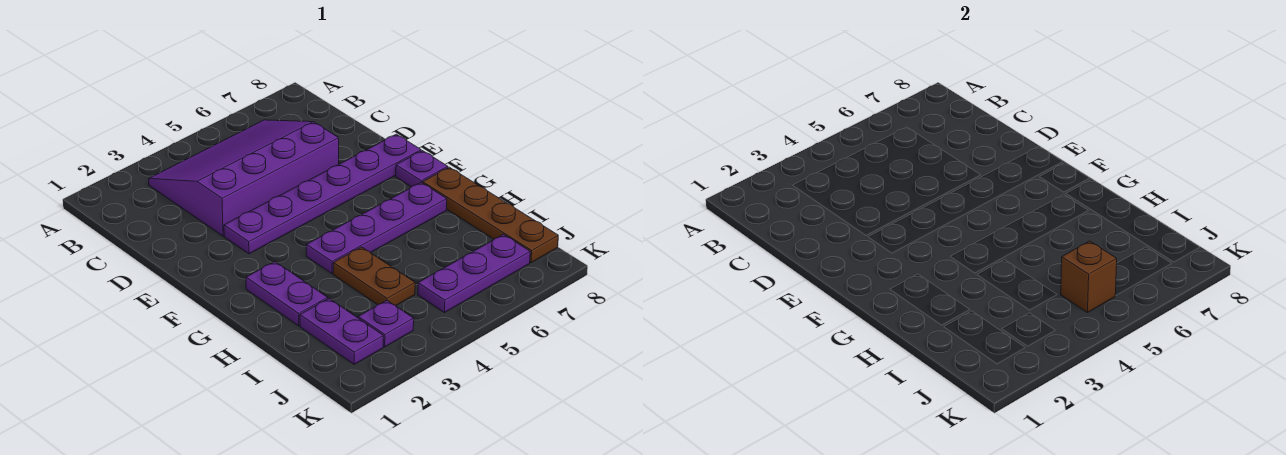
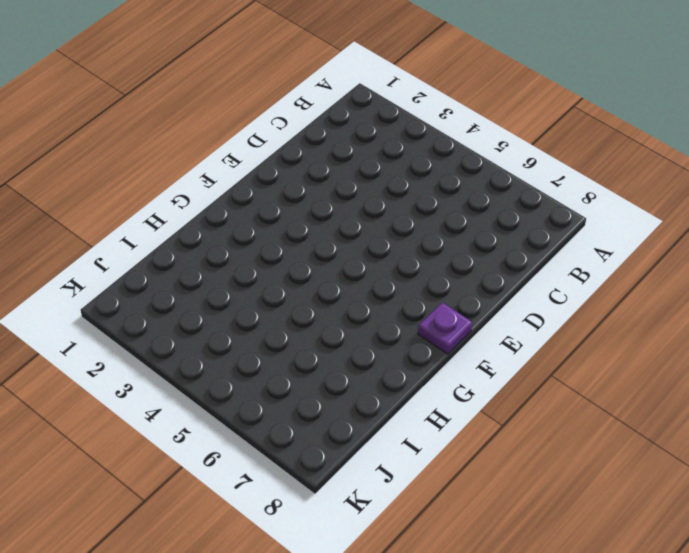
none -> purple slope B3:D6 level 1 top D
none -> purple plate E3:E8 level 1

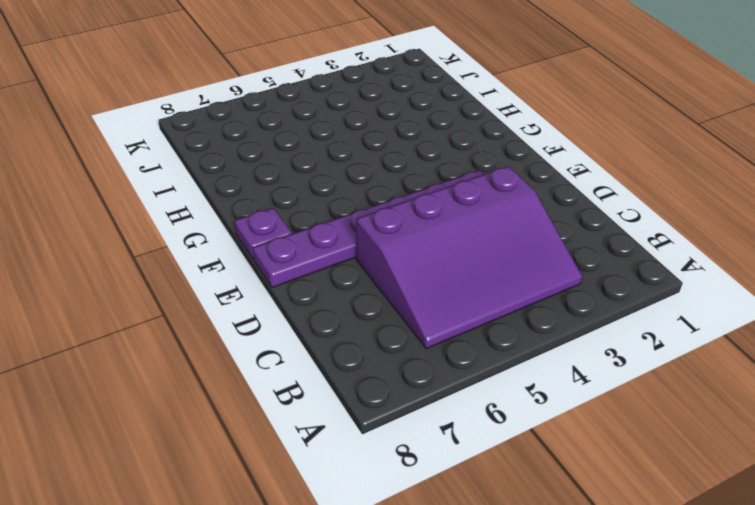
none -> purple plate G2:H2 level 1
none -> purple plate G4:G7 level 1

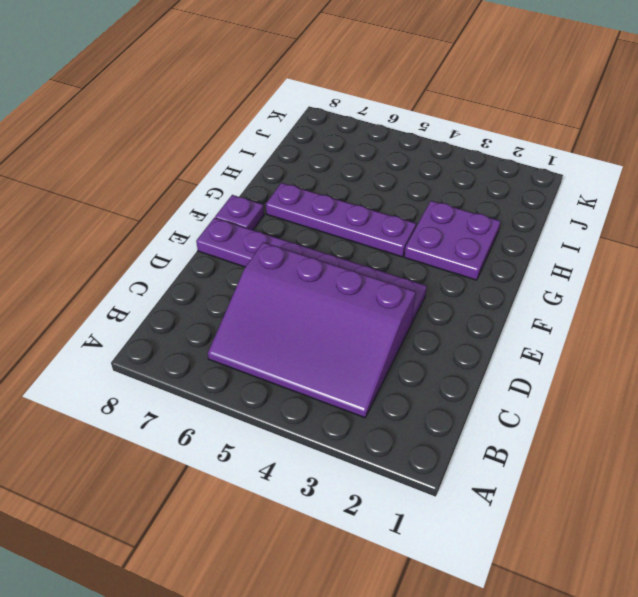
purple plate G2:H3 level 1 -> purple plate G2:H2 level 1
none -> brown plate G8:J8 level 1
none -> brown plate H4:I4 level 1

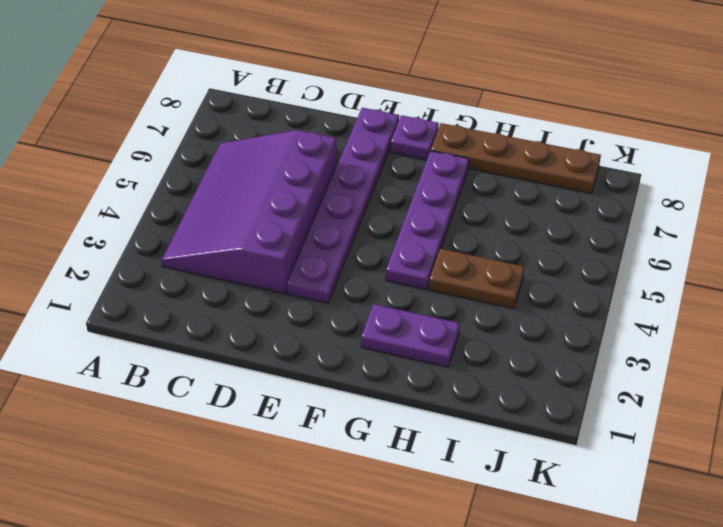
none -> purple plate I2:J2 level 1
none -> purple plate J3 level 1

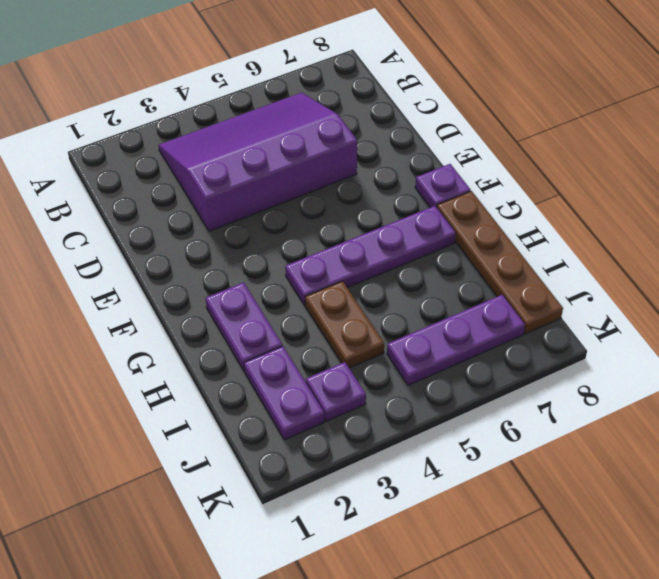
none -> purple plate E3:E8 level 1
none -> brown brick J5 level 2

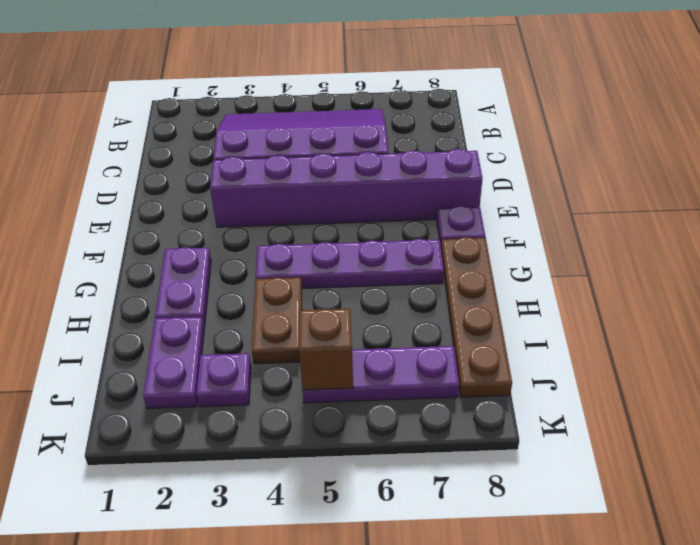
purple brick E3:E8 level 1 -> purple plate E3:E8 level 1

